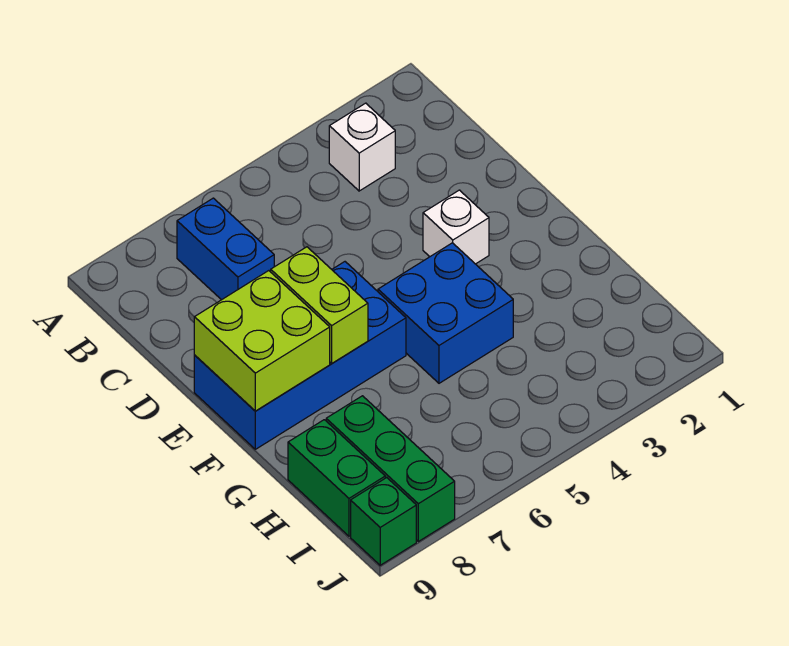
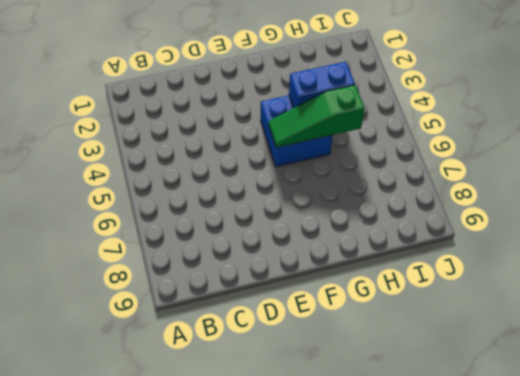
green slope F5:H5 level 2 top H -> none
blue brick G4:H4 level 2 -> blue brick B7:C7 level 1
none -> white brick B3 level 1
none -> white brick E3 level 1

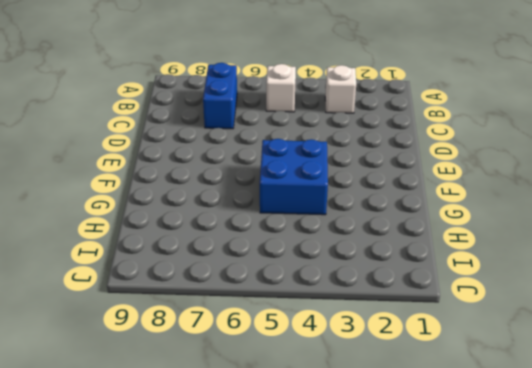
white brick B5 level 1 -> white brick E3 level 1
none -> blue brick E6:F9 level 1
none -> green brick H8:J8 level 1

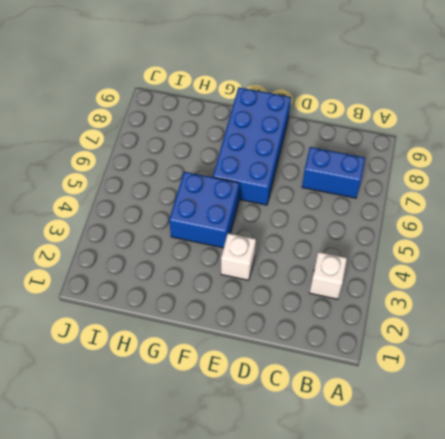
none -> green brick H8:J8 level 1
none -> green brick H9:I9 level 1

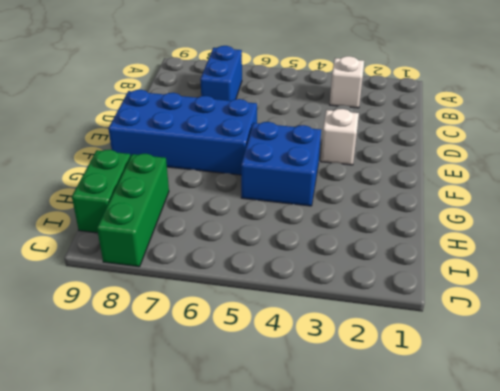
none -> green brick J9 level 1
none -> lime brick E7:F7 level 2

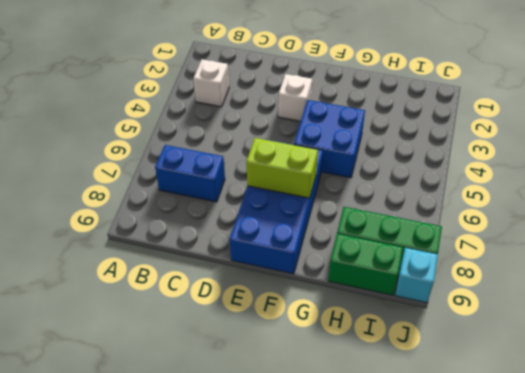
cyan brick J9 level 1 -> green brick J9 level 1
none -> lime brick E8:F9 level 2

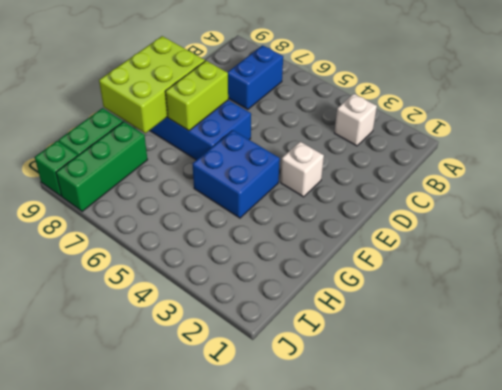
lime brick E8:G9 level 2 -> lime brick E8:F9 level 2

